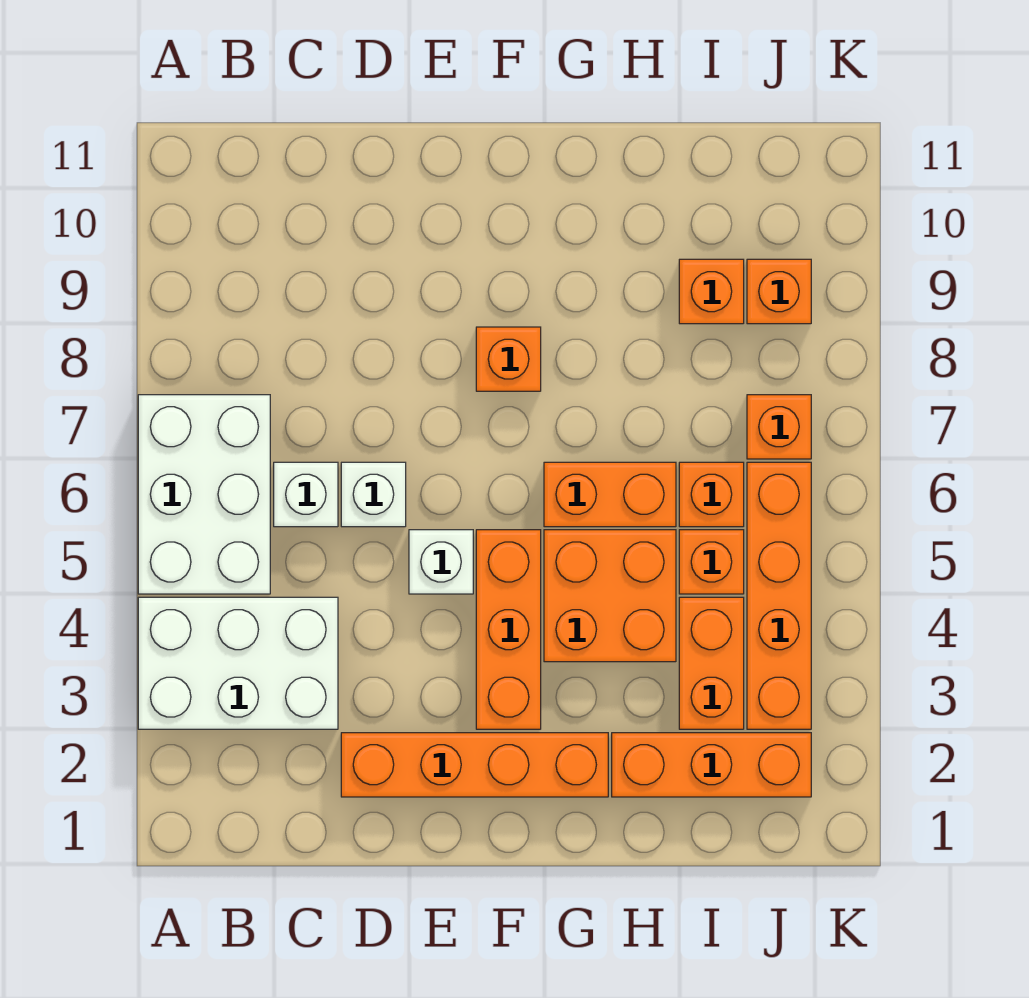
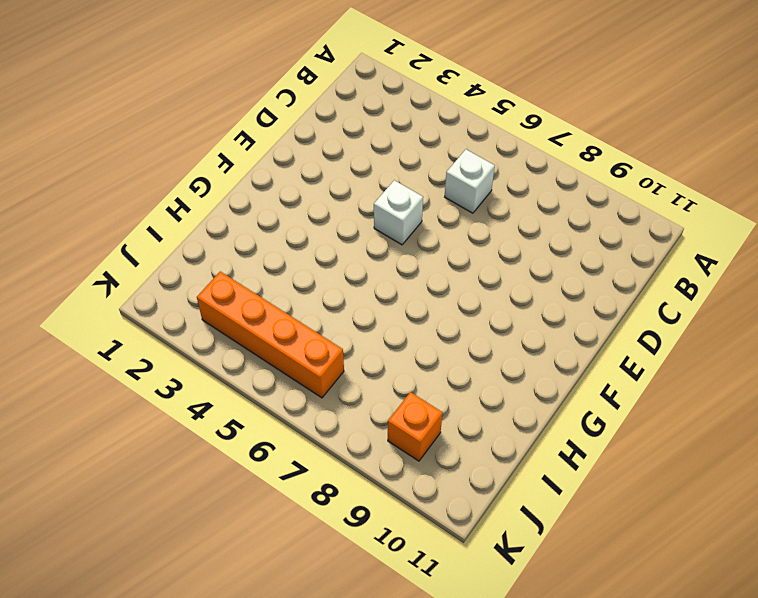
none -> white brick A3:C4 level 1
none -> white brick A5:B7 level 1
none -> orange brick D2:G2 level 1

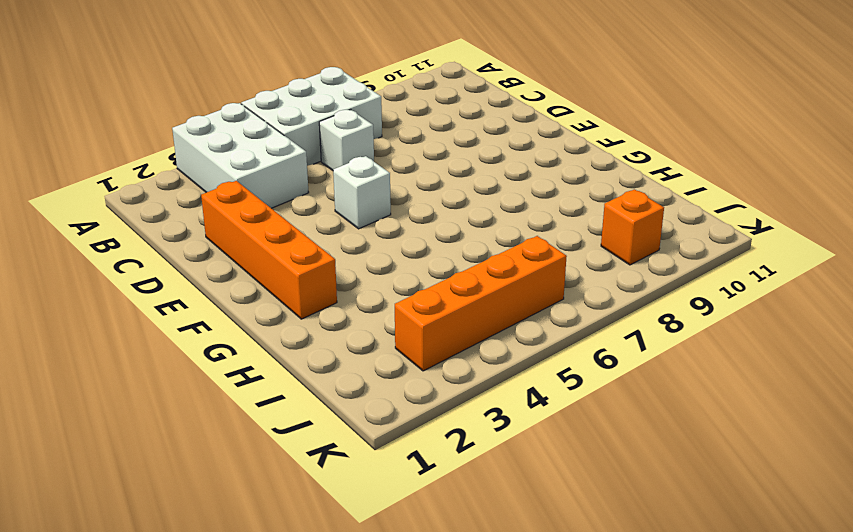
none -> white brick D6 level 1
none -> orange brick F3:F5 level 1
none -> orange brick F8 level 1

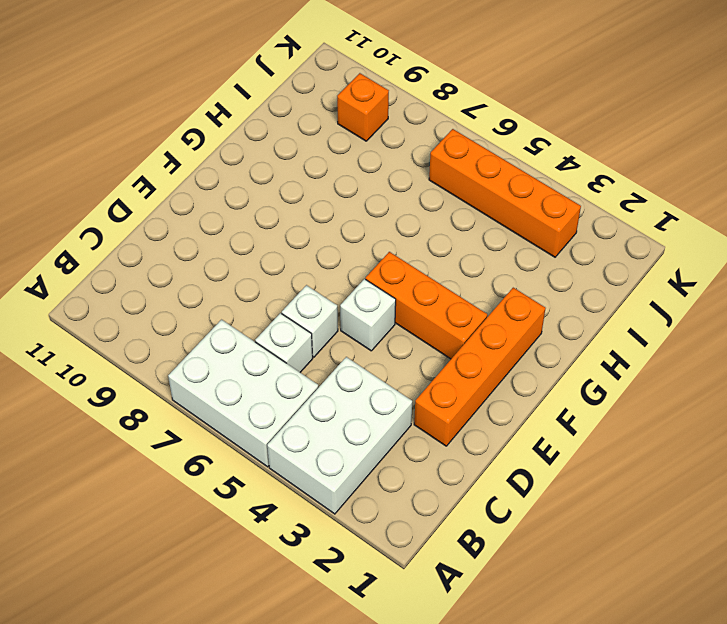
none -> orange brick F8 level 1
none -> orange brick G4:H5 level 1
none -> orange brick G6:H6 level 1

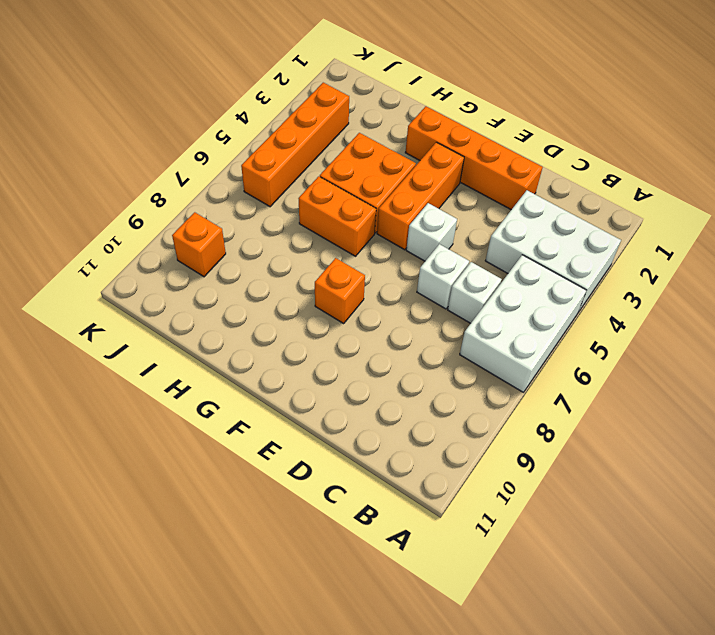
none -> orange brick H2:J2 level 1
none -> orange brick I3:I4 level 1
none -> orange brick I5 level 1

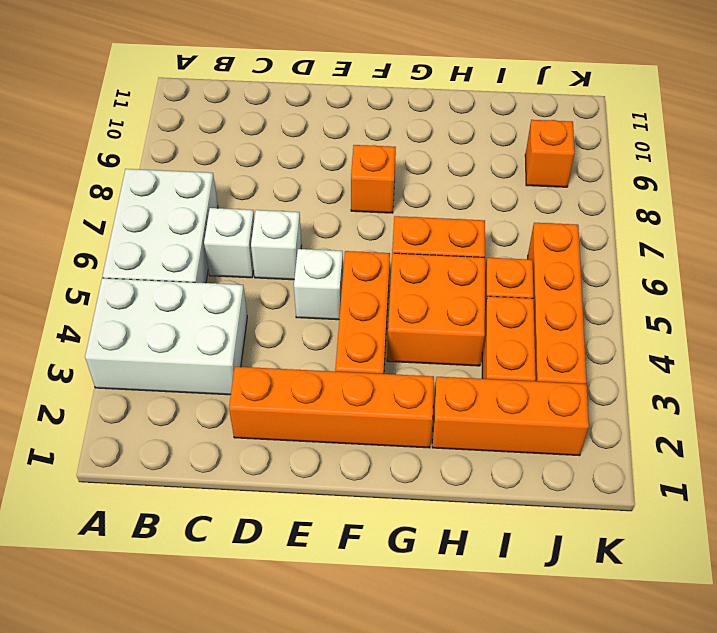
none -> orange brick I6 level 1
none -> orange brick I9 level 1
none -> orange brick J7 level 1

